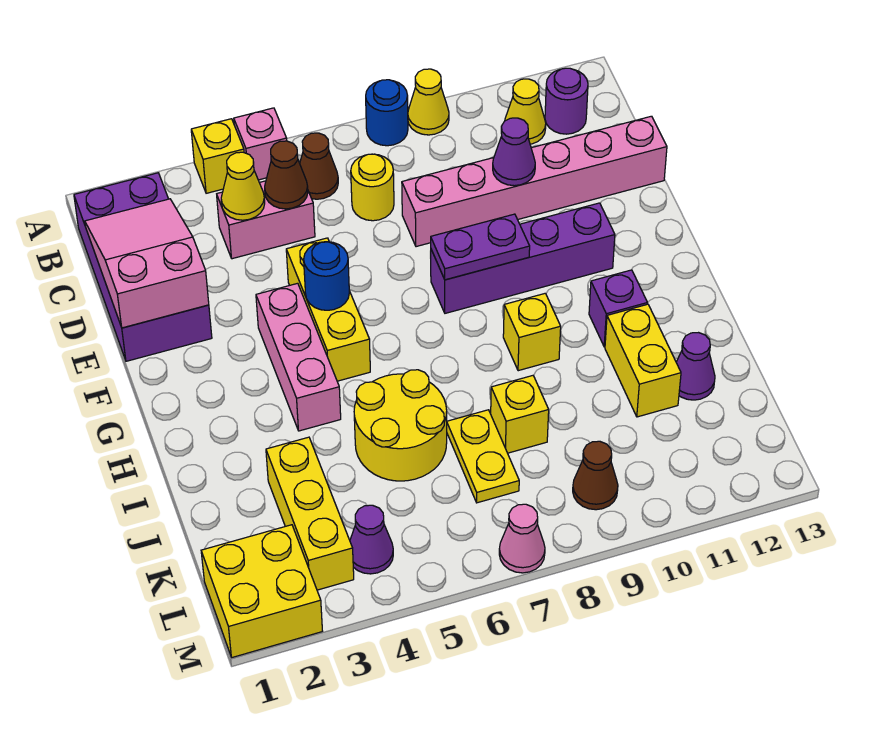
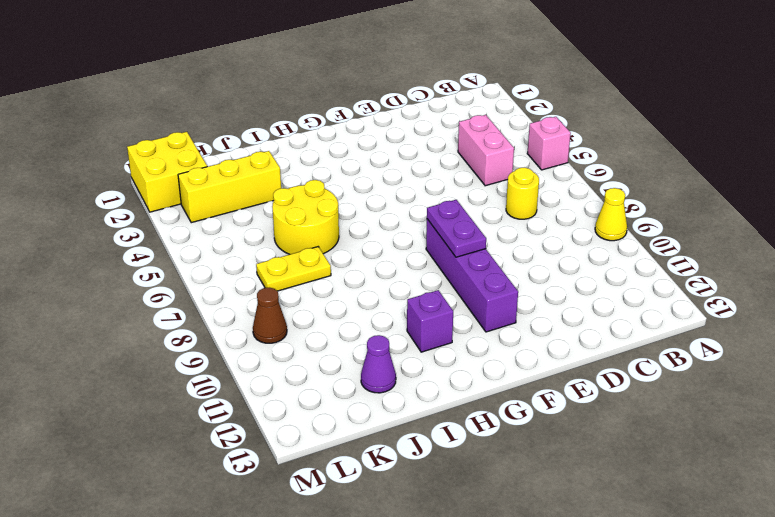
none -> yellow brick A4 level 1
none -> blue round brick A8 level 1
none -> purple brick B1:E2 level 1
none -> brown cone B6 level 1

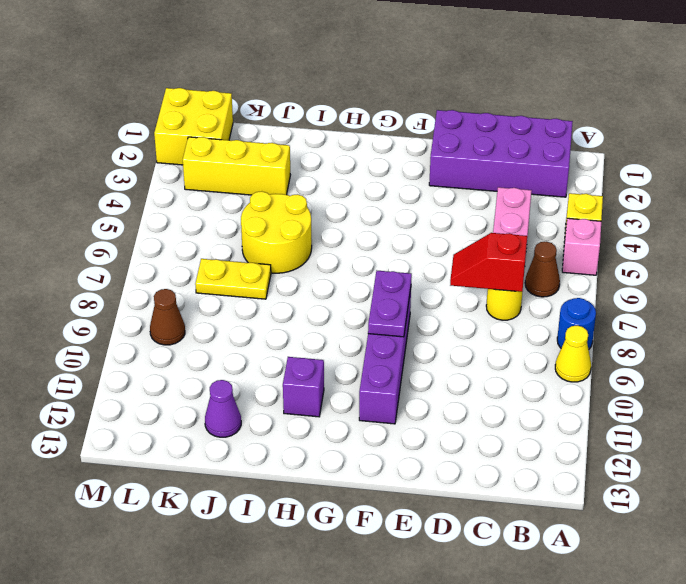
red slope C7:D7 level 2 top C -> none
none -> yellow cone B11 level 1
none -> purple round brick B12 level 1
none -> pink brick D8:D13 level 1
none -> yellow brick E5:G5 level 1

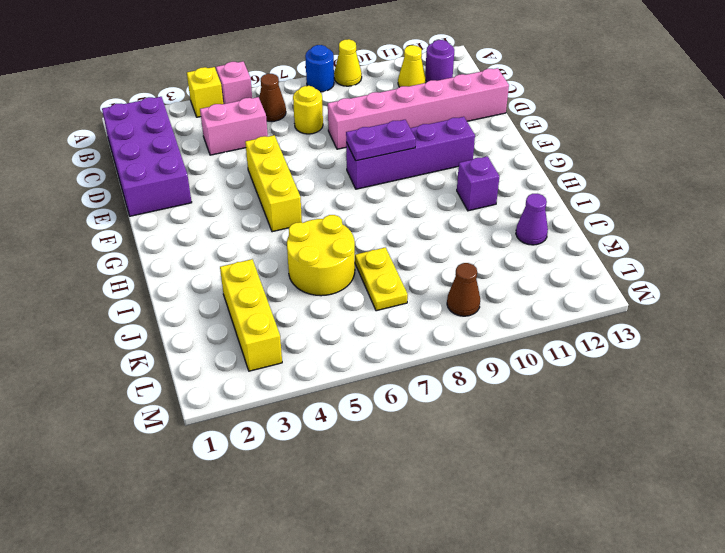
none -> pink brick F4:H4 level 1
none -> yellow brick H9 level 1
none -> yellow brick I11:J11 level 1
none -> yellow brick J8 level 1

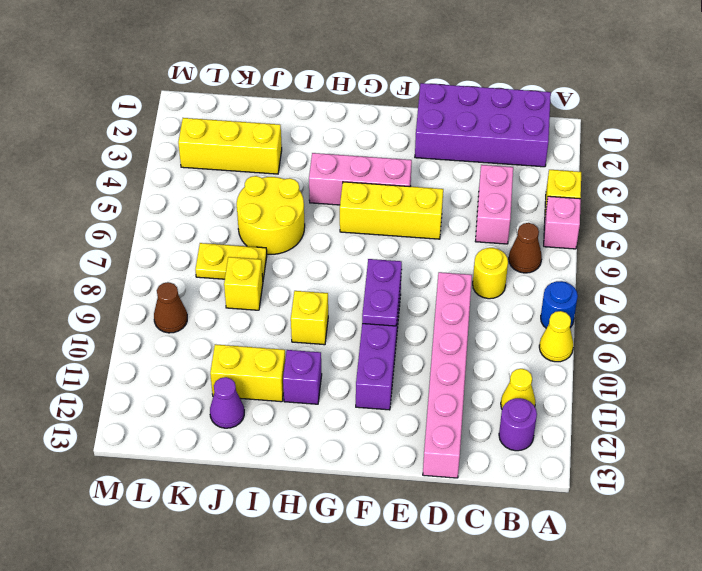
none -> yellow brick L1:M2 level 1
none -> purple cone L4 level 1
none -> pink cone M7 level 1
none -> pink slope C1:E2 level 2 top E

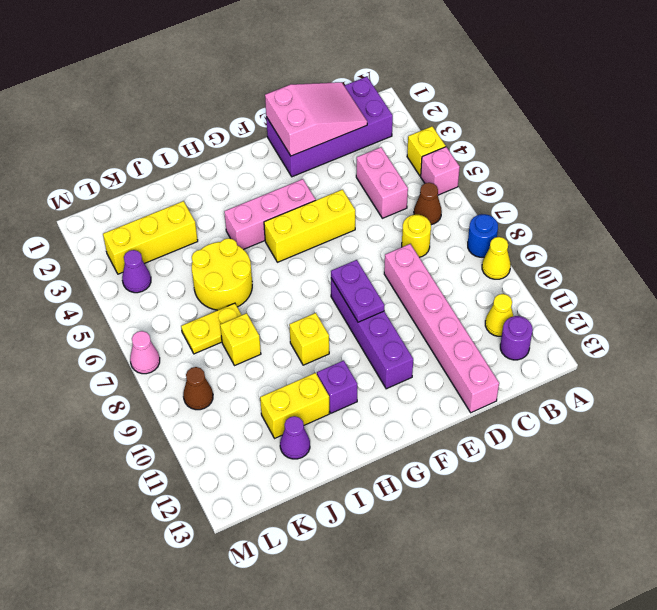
none -> yellow brick L1:M2 level 1
none -> yellow cone C4 level 2
none -> brown cone C5 level 2
none -> purple cone D10 level 2

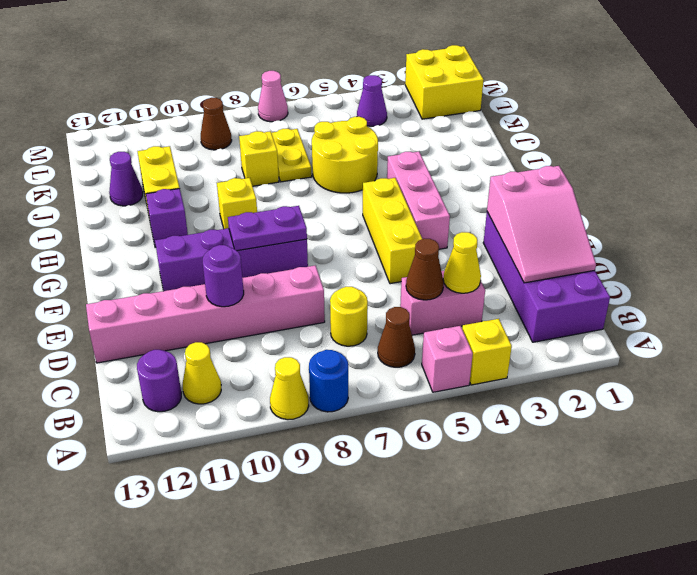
purple round brick D10 level 2 -> purple cone D10 level 2
none -> yellow brick J3:L3 level 1
none -> blue round brick F5 level 2

